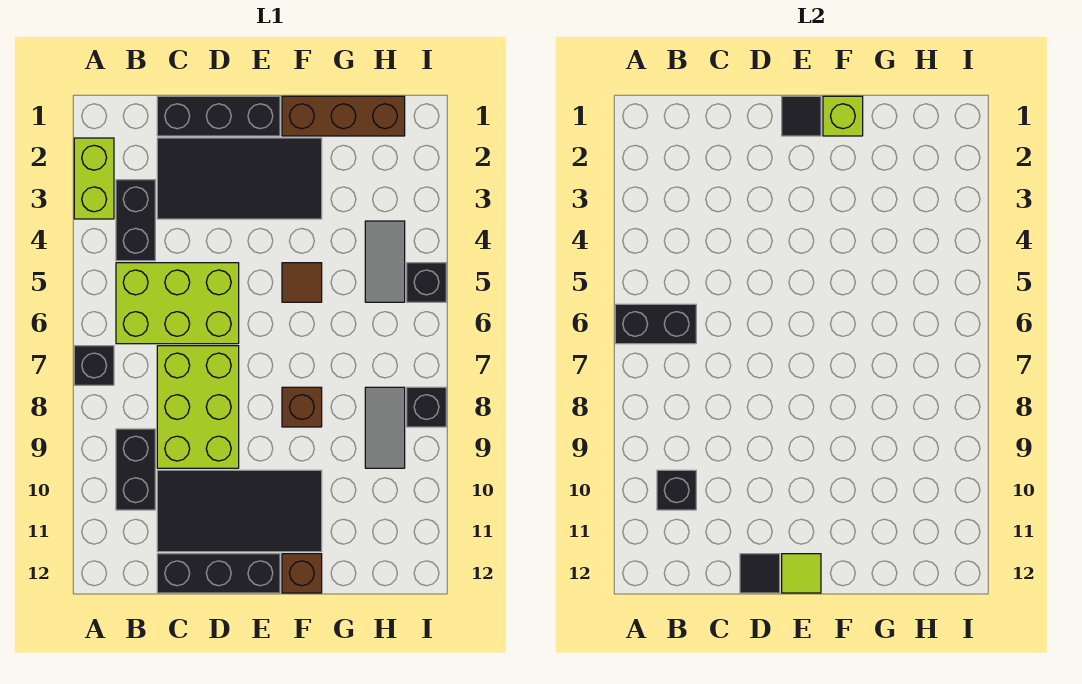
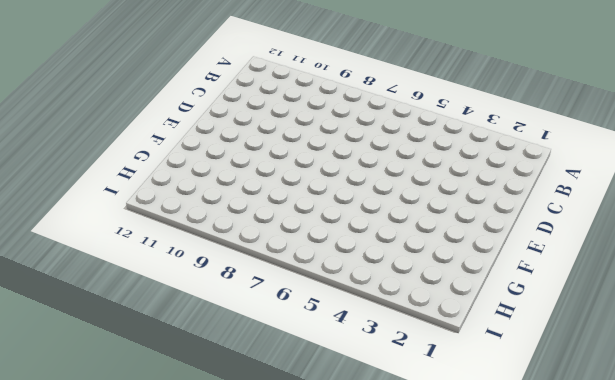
none -> lime brick A2:A3 level 1
none -> black brick A7 level 1
none -> black brick B3:B4 level 1

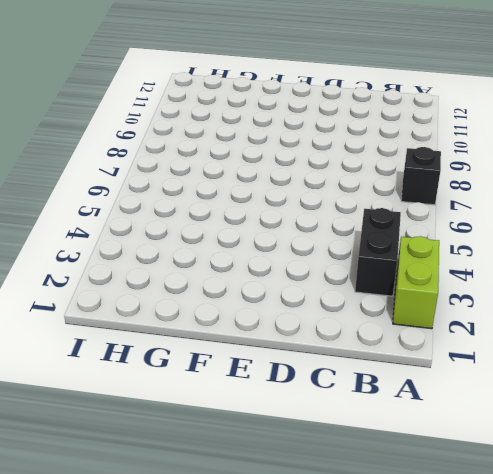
none -> lime brick B5:D6 level 1
none -> black brick B9:B10 level 1
none -> black brick C1:E1 level 1

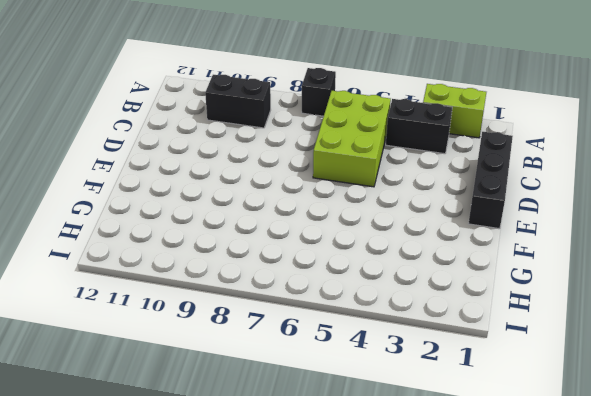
none -> black tile C2:F3 level 1
none -> lime brick C7:D9 level 1
none -> black tile C10:F11 level 1

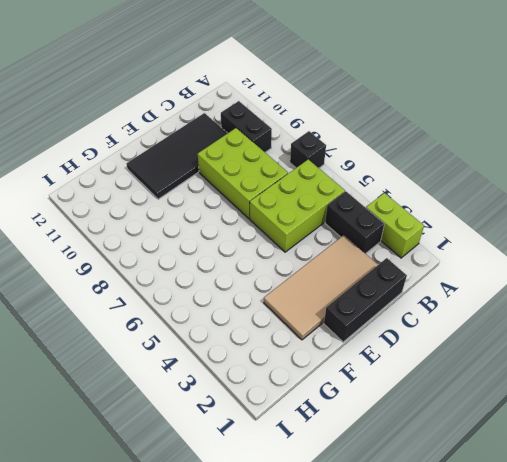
tan tile C2:F3 level 1 -> black tile C2:F3 level 1
none -> black brick C12:E12 level 1
none -> brown brick F1:H1 level 1
none -> brown tile F5 level 1

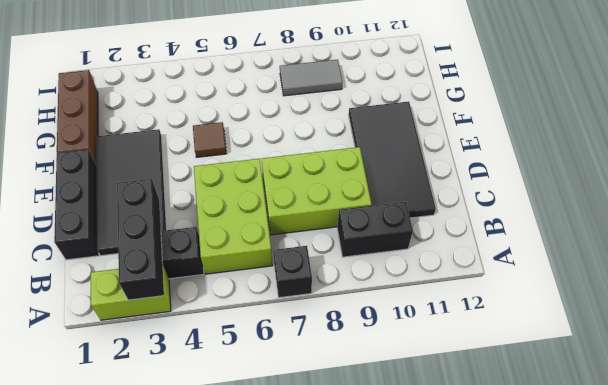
black brick A3:C3 level 2 -> black brick C12:E12 level 1
none -> brown brick F8 level 1
none -> brown brick F12 level 1
none -> grey tile H4:H5 level 1

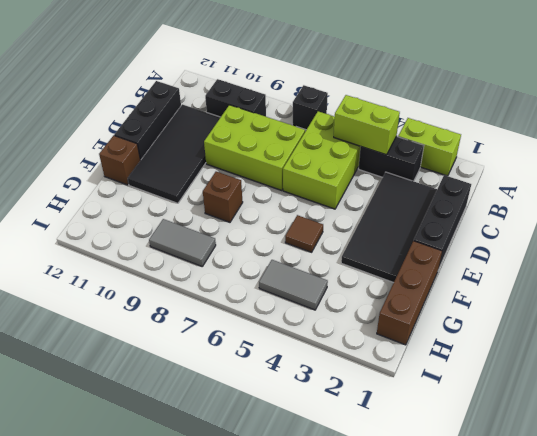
lime brick B4:B5 level 2 -> none
none -> black brick I5 level 1
none -> black brick I8 level 1
none -> black brick A6:B6 level 2

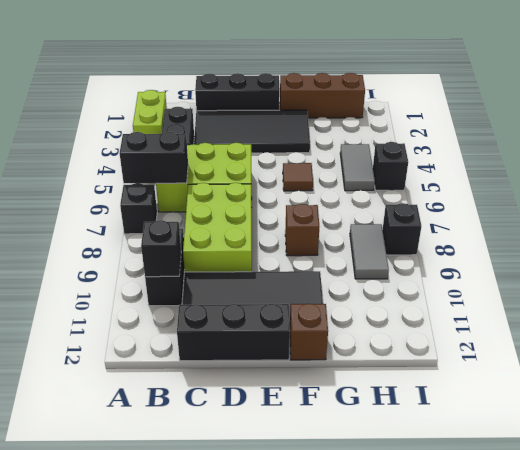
none -> black tile D12 level 2
none -> black tile E1 level 2
none -> lime tile E12 level 2

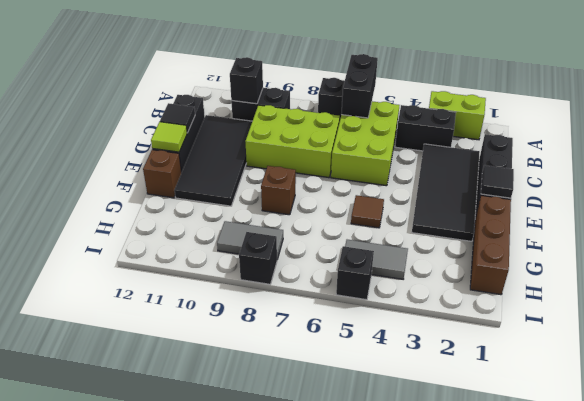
none -> lime brick F1 level 2

